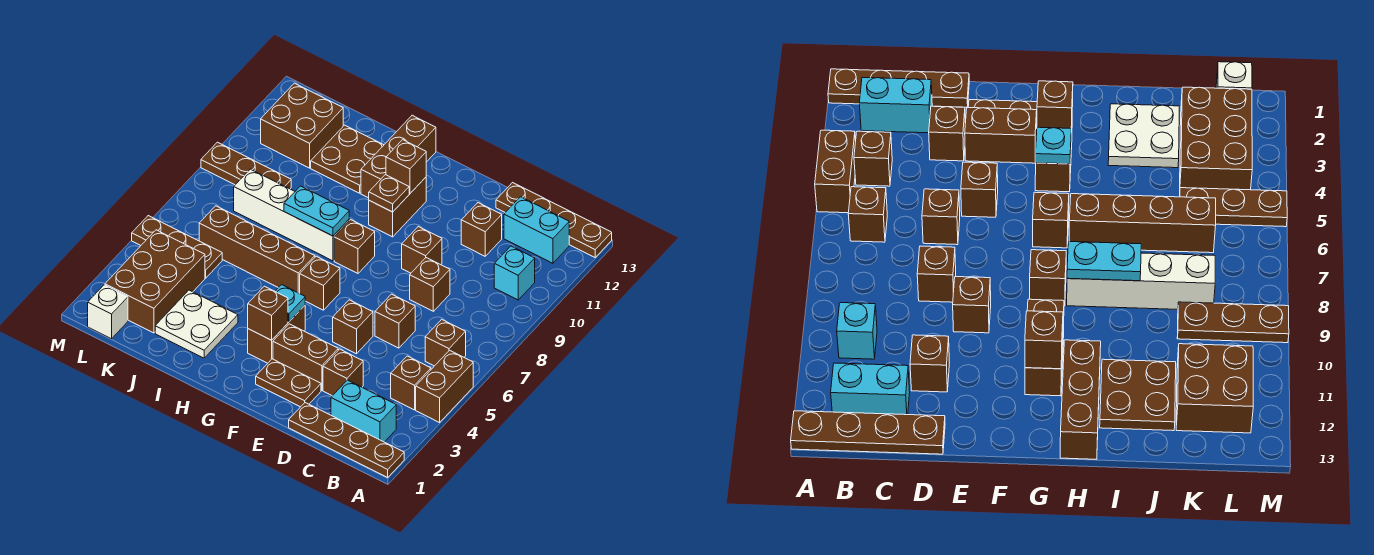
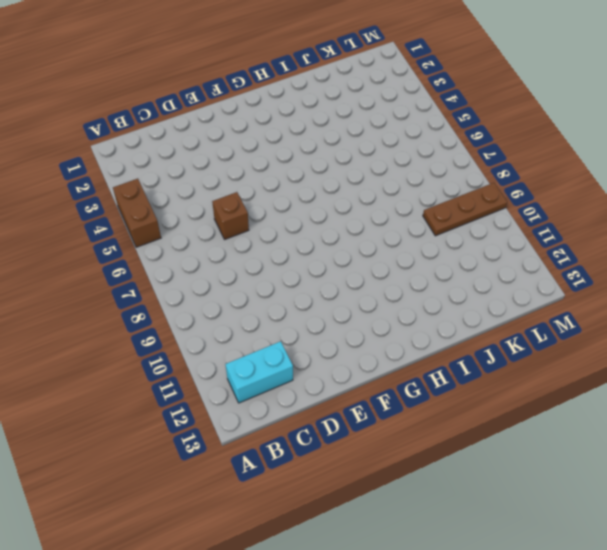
none -> brown plate A1:D1 level 1
none -> brown plate A13:D13 level 1
none -> cyan brick B2:C2 level 1
none -> brown brick B4 level 1

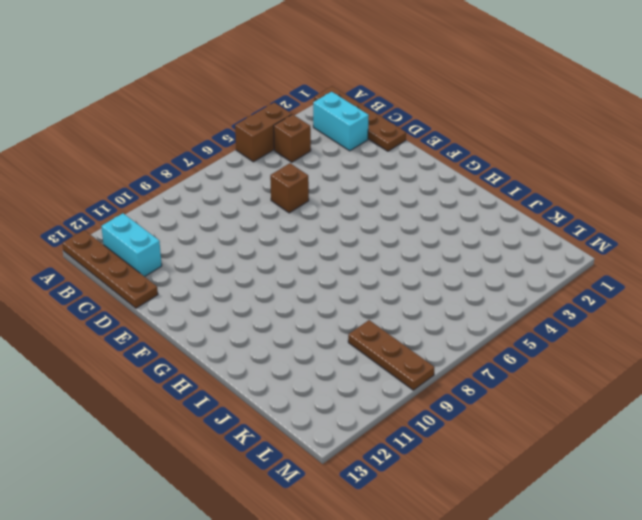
none -> brown brick B6 level 1
none -> cyan brick B10 level 1
none -> brown brick D3 level 1
none -> brown brick D8 level 1

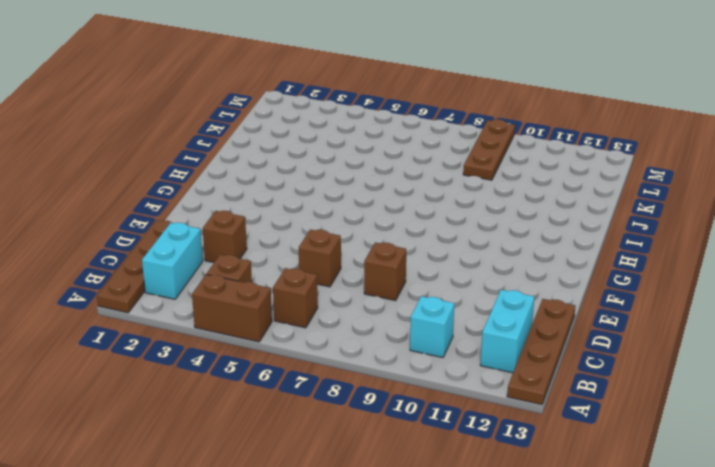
none -> brown brick D11 level 1
none -> brown plate E2:F2 level 1
none -> brown brick E3:F3 level 1
none -> brown brick E5 level 1

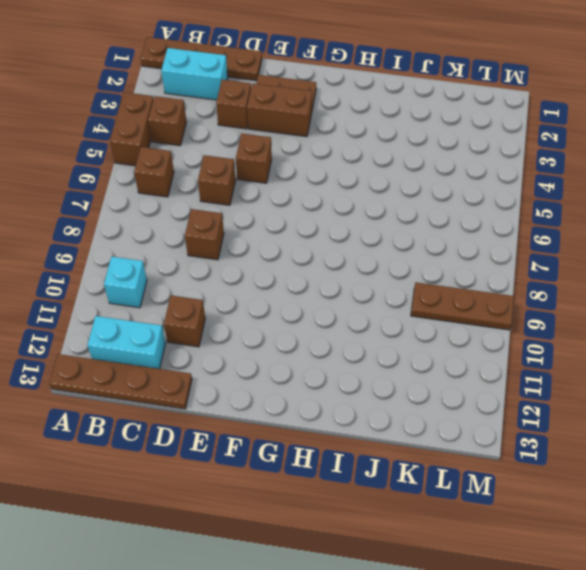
none -> brown brick E9 level 1
none -> brown brick G3:G4 level 1
none -> brown brick G6 level 1
none -> brown brick G8 level 1

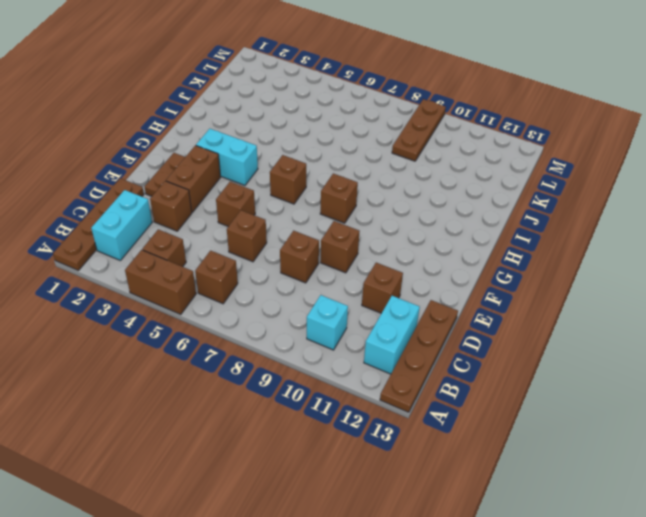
cyan brick G3:G4 level 1 -> brown brick G3:G4 level 1
none -> brown brick G10:G11 level 1
none -> brown brick H6:K6 level 1
none -> white brick H8:K8 level 1
none -> brown brick H11:H13 level 1

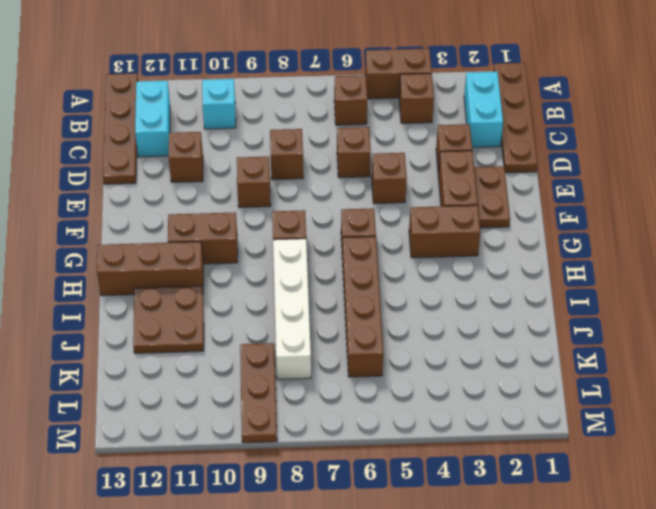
none -> white plate I2:J3 level 1
none -> brown brick K2:L4 level 1
none -> brown plate K5:M5 level 1
none -> brown brick K11:L12 level 1

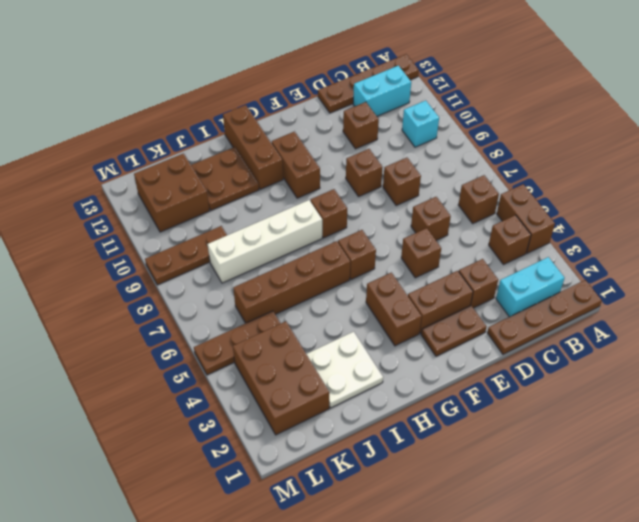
none -> white brick L1 level 1
none -> brown brick G3 level 2
none -> cyan plate G4 level 2
none -> brown plate G10 level 2

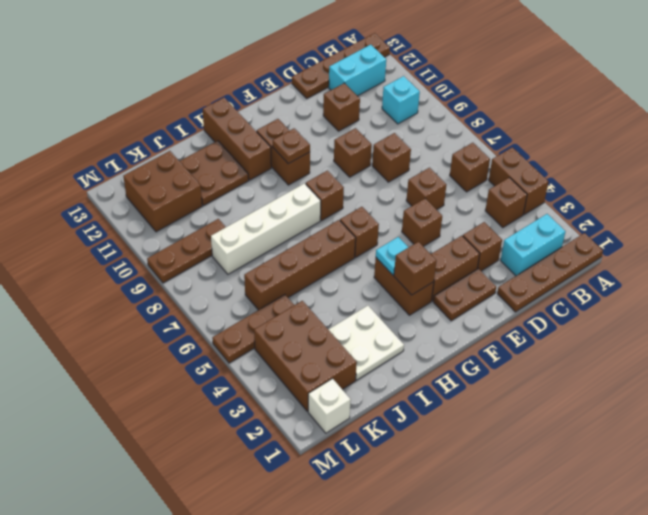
none -> brown brick G11 level 2
none -> cyan plate H8:I8 level 2

